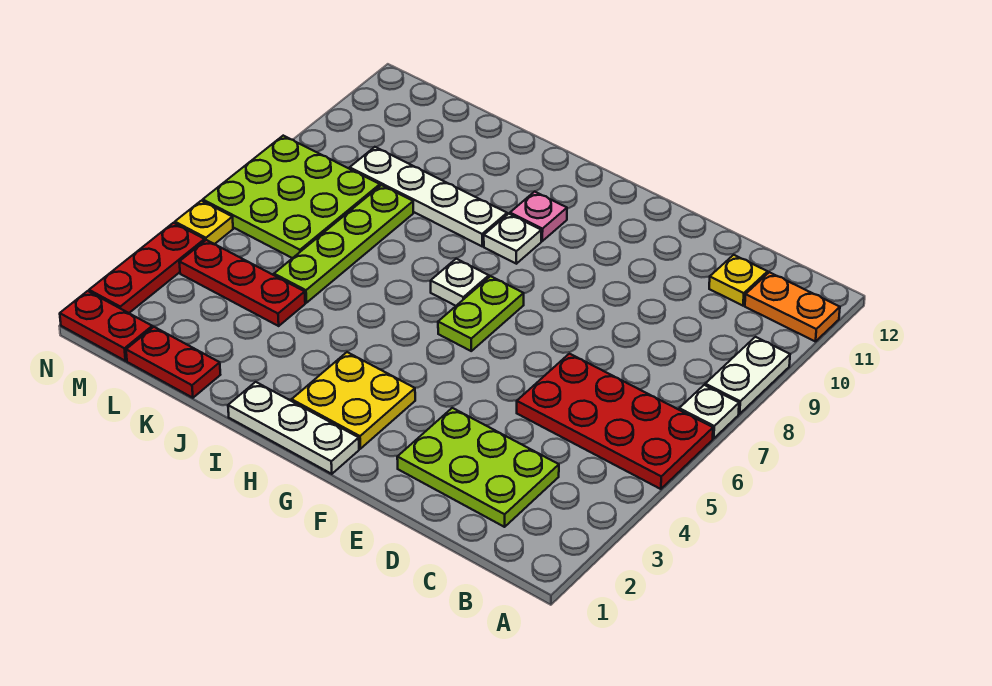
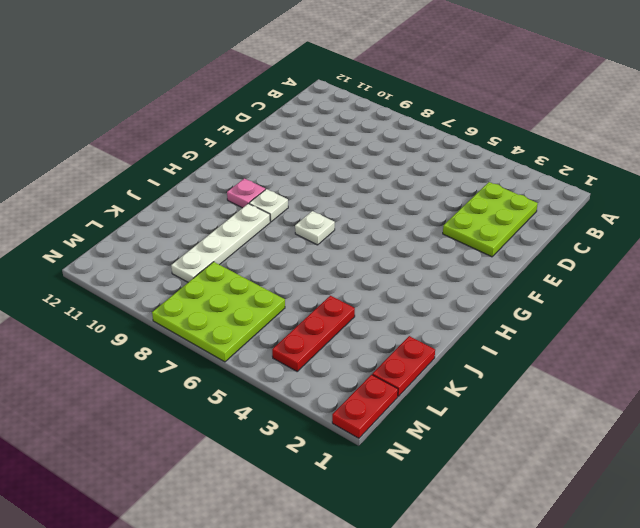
none -> red plate A5:D6 level 1
none -> white plate A7 level 1
none -> white plate A8:A9 level 1

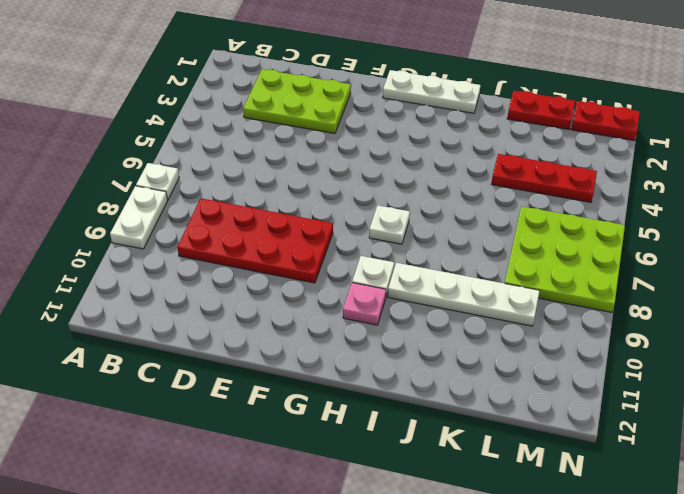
red plate C8:F9 level 1 -> red plate A5:D6 level 1
none -> orange plate A11:B11 level 1
none -> yellow plate C11 level 1
none -> yellow plate G2:H3 level 1

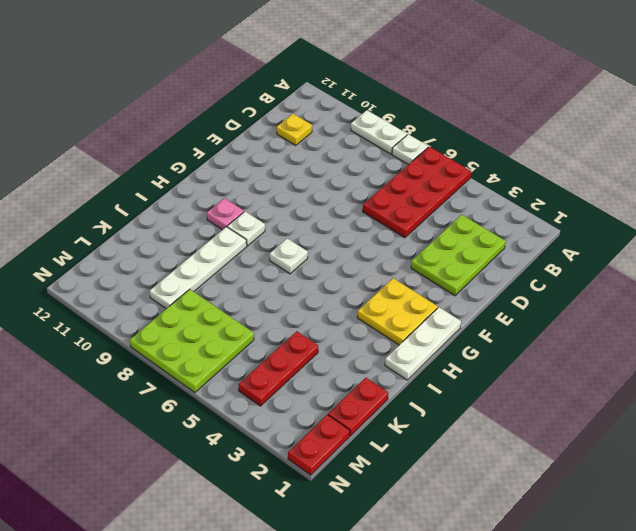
none -> orange plate A11:B11 level 1
none -> lime plate G6:G7 level 1
none -> lime plate K5:K8 level 1

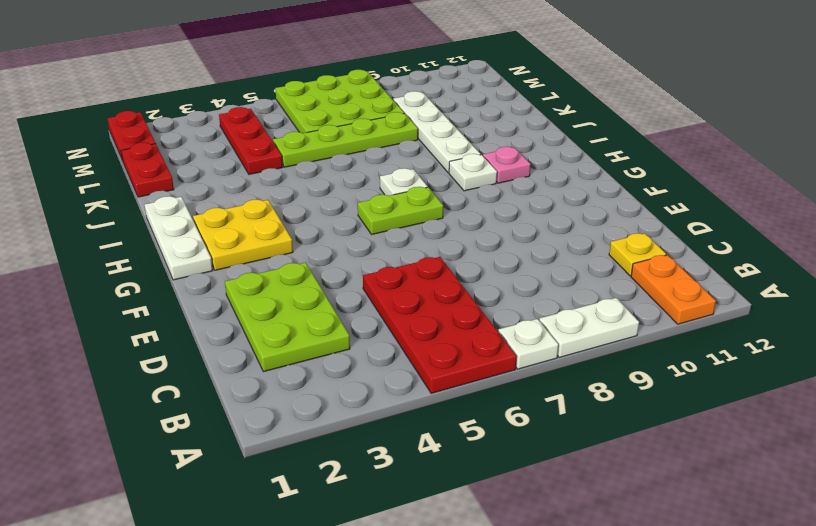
none -> red plate N2:N4 level 1
none -> yellow plate N5 level 1

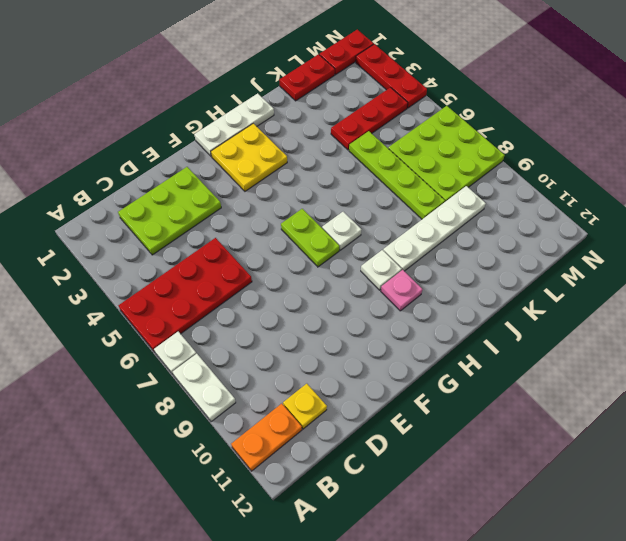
none -> yellow plate N5 level 1

